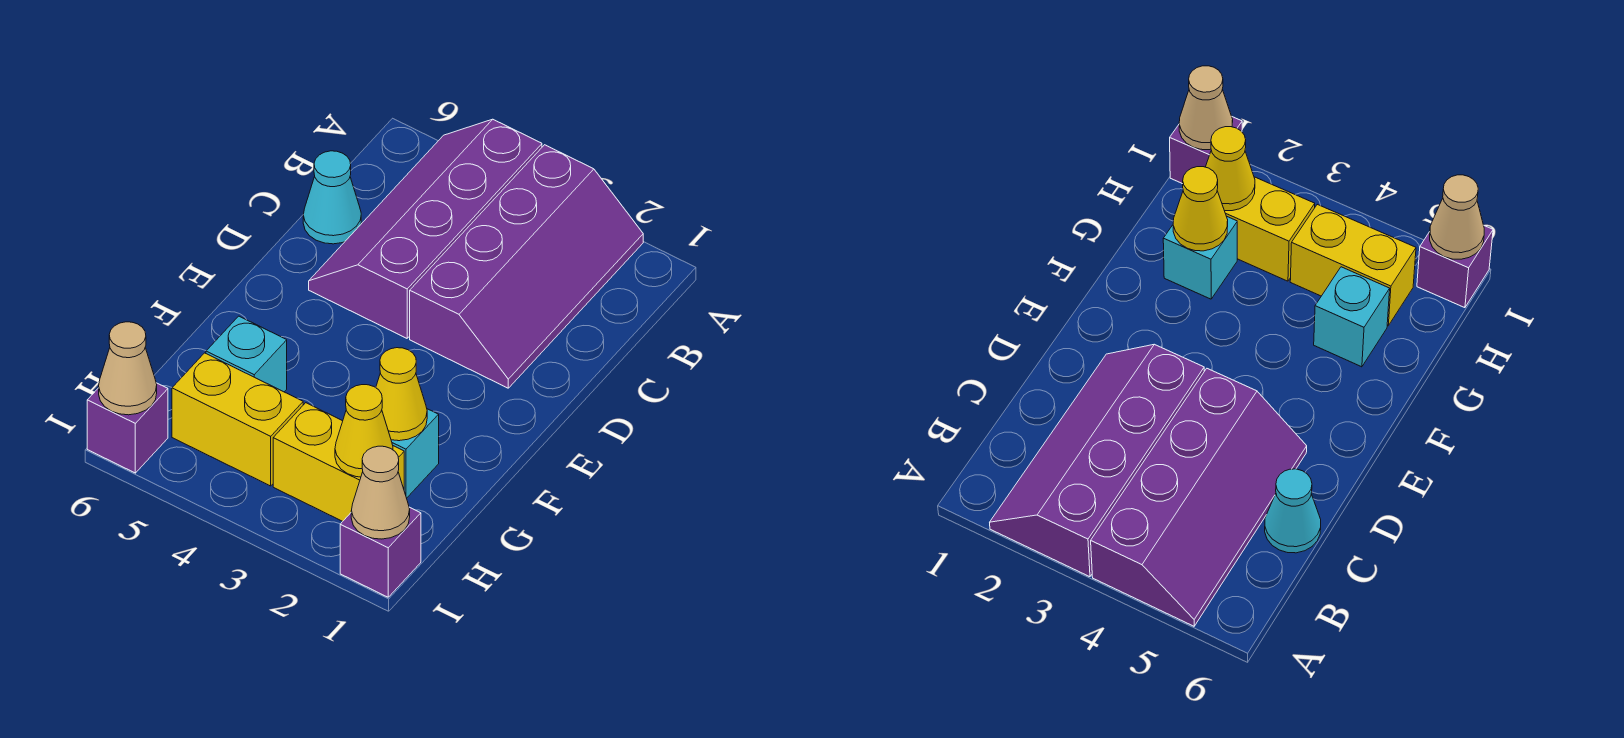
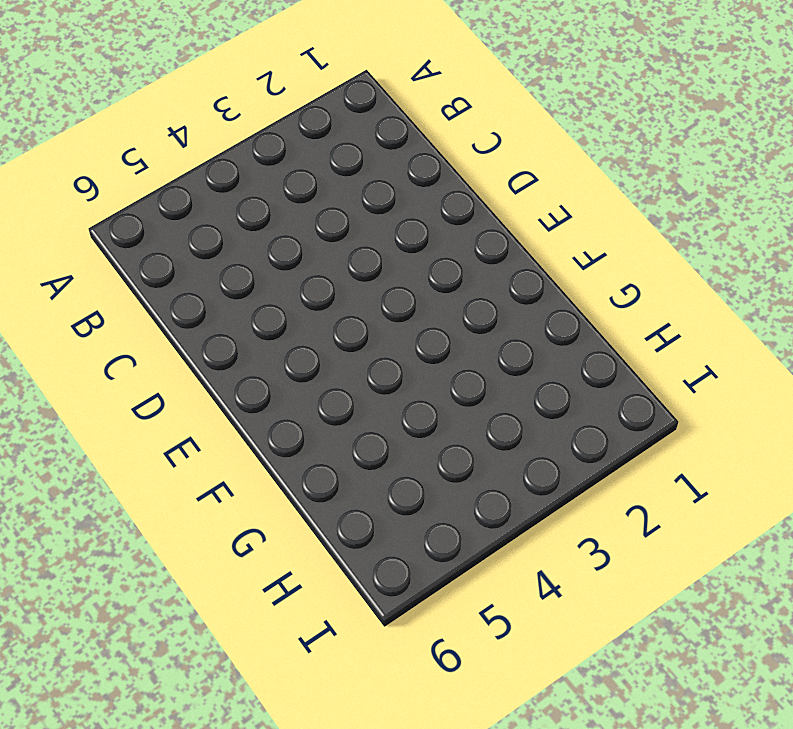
none -> purple slope A2:D3 level 1 top 3
none -> purple slope A4:D5 level 1 top 4
none -> cyan cone C6 level 1

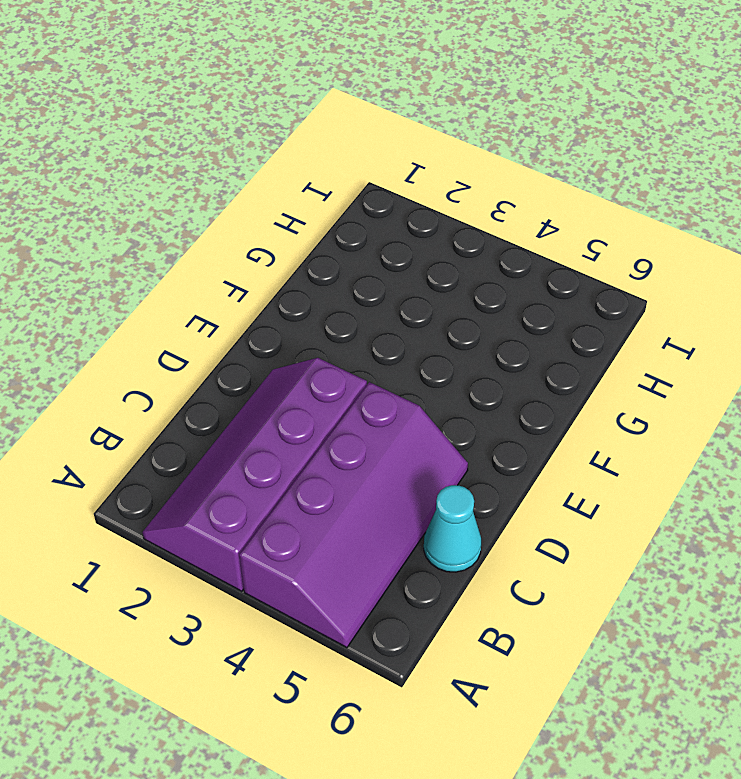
none -> cyan brick G2 level 1
none -> cyan brick G5 level 1
none -> yellow brick H2:H3 level 1

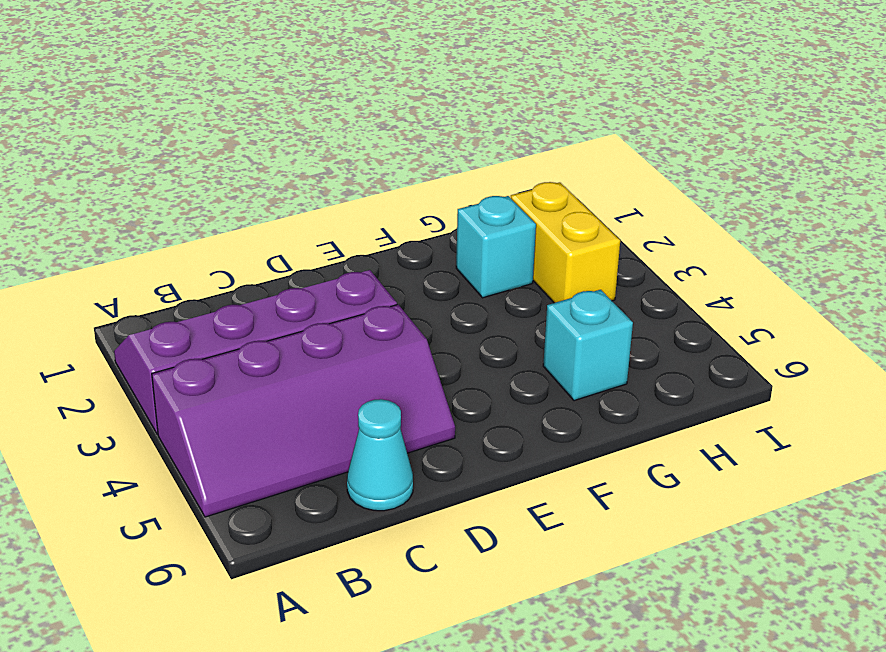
none -> yellow brick H4:H5 level 1
none -> purple brick I1 level 1
none -> purple brick I6 level 1

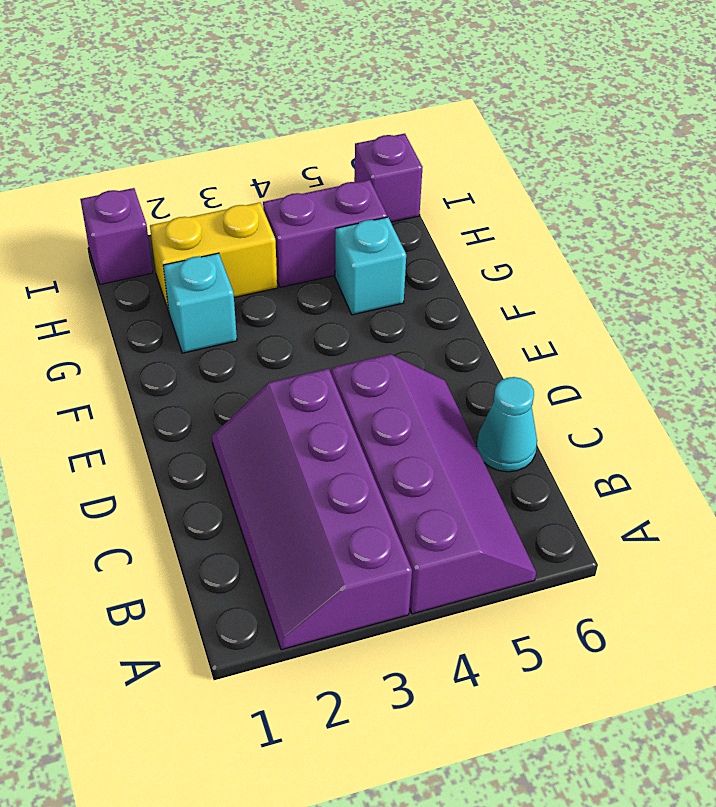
purple brick H4:H5 level 1 -> yellow brick H4:H5 level 1
none -> yellow cone G2 level 2
none -> yellow cone H2 level 2
none -> tan cone I1 level 2

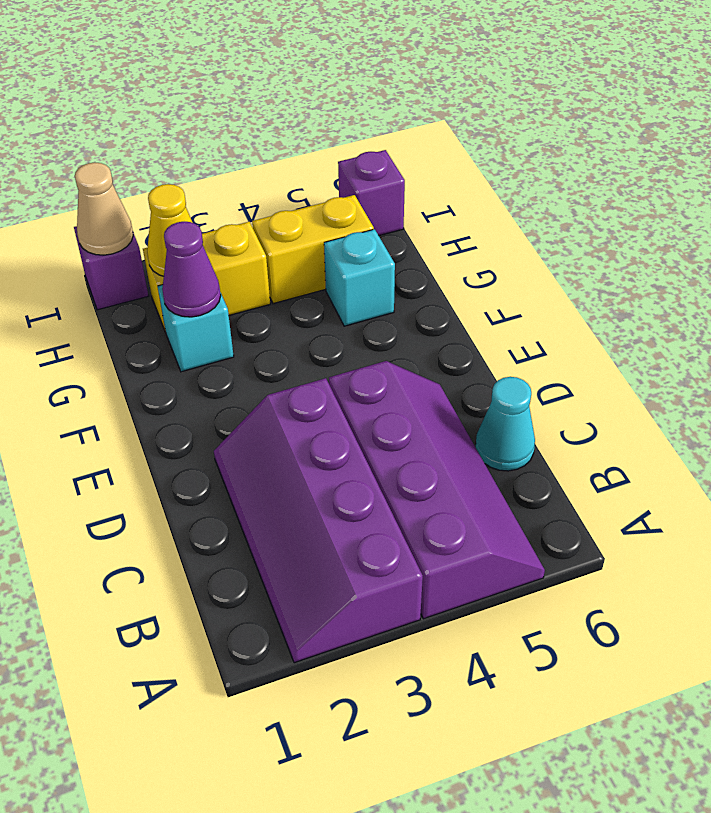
purple cone G2 level 2 -> yellow cone G2 level 2
none -> tan cone I6 level 2

